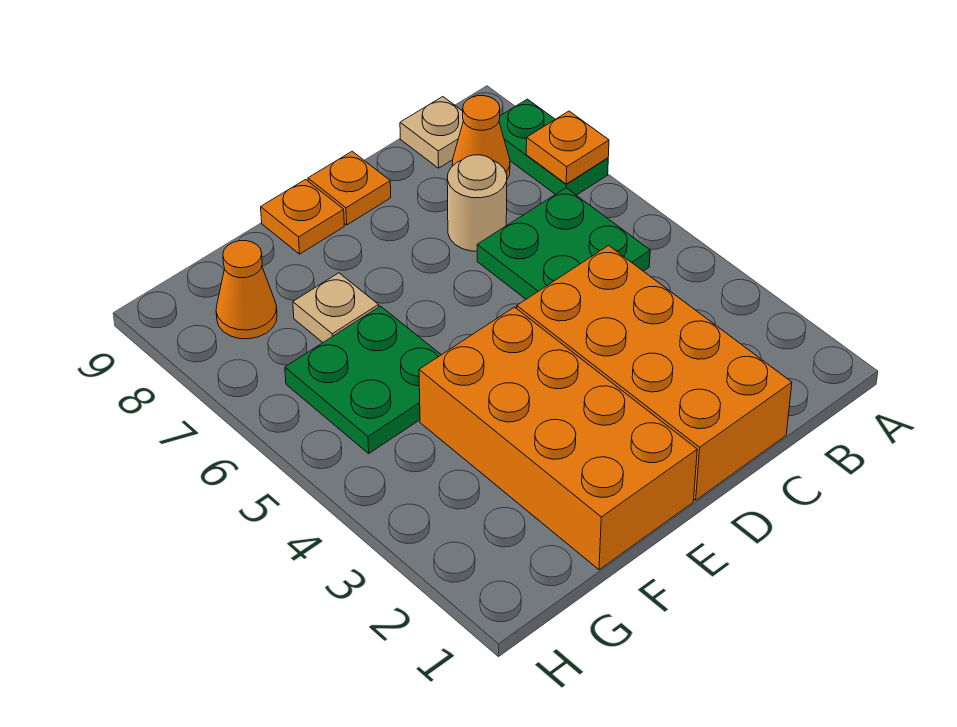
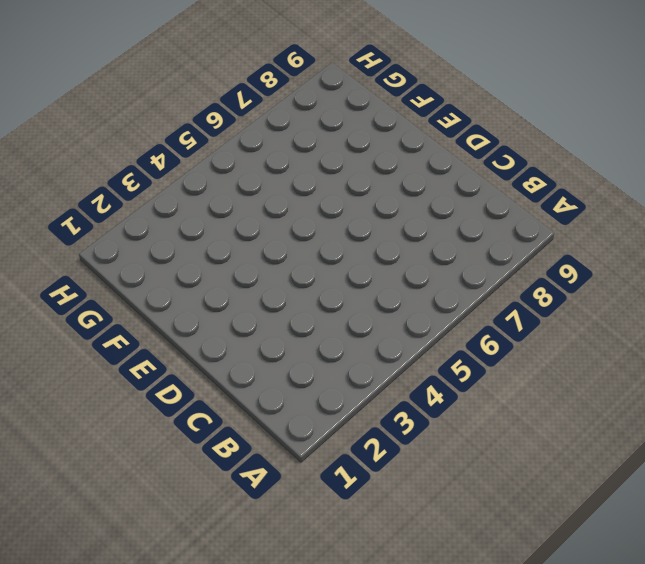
none -> green plate A7:A8 level 1
none -> green plate B5:C6 level 1
none -> orange cone B8 level 1

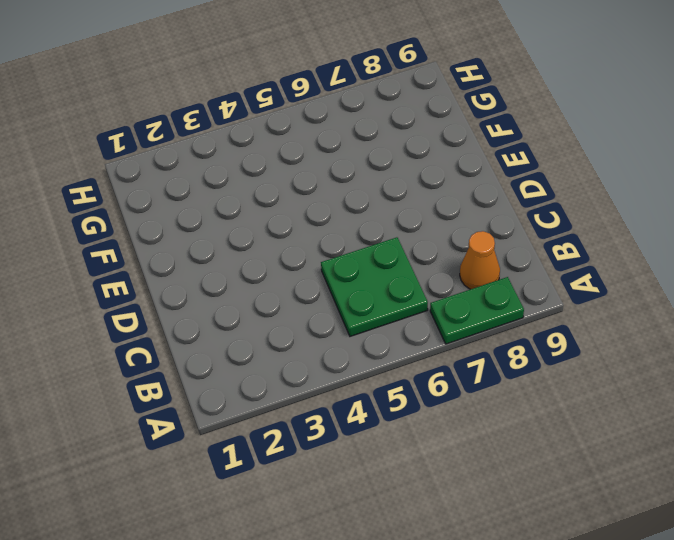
none -> tan plate B9 level 1
none -> orange brick C1:D4 level 1
none -> tan round brick C7 level 1

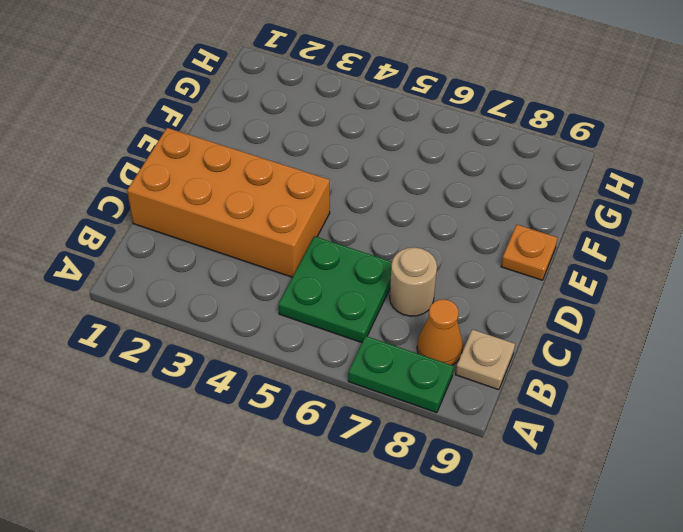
none -> orange plate D9 level 1
none -> orange brick E1:F4 level 1
none -> green plate F5:G6 level 1

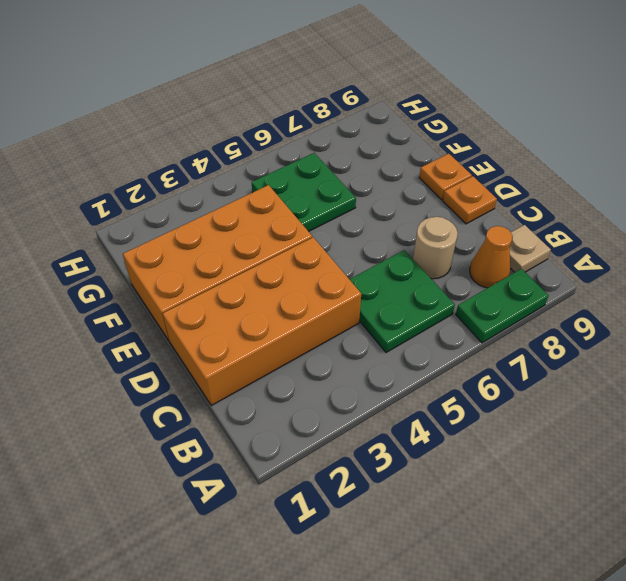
none -> tan plate F7 level 1
none -> orange cone G8 level 1
none -> orange plate A7 level 2

